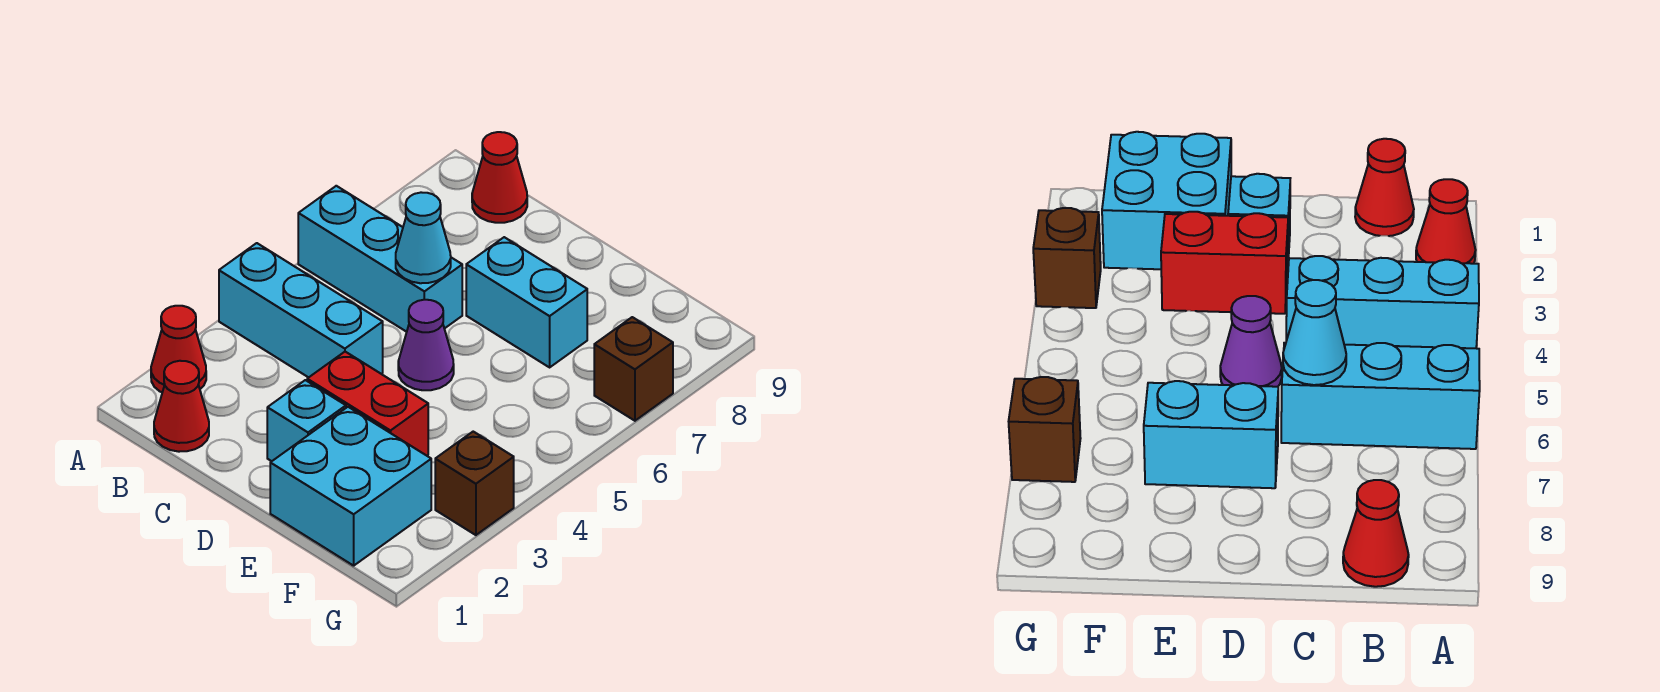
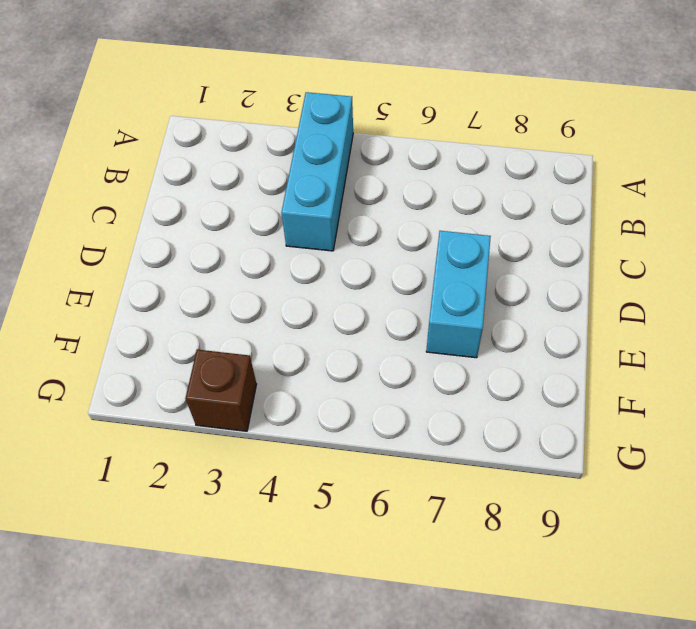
none -> red cone A2 level 1
none -> cyan brick A6:C6 level 1
none -> red cone B1 level 1

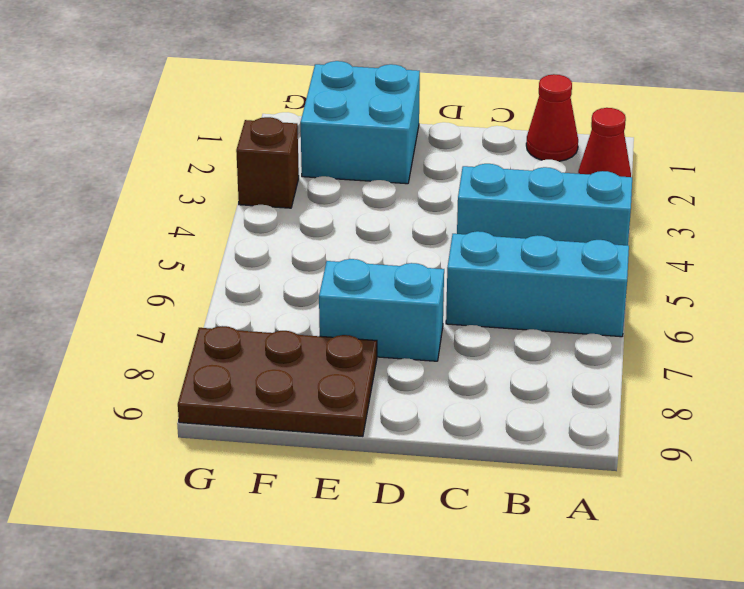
brown plate E8:G9 level 1 -> none
none -> red cone B9 level 1
none -> cyan brick D2 level 1
none -> red brick D3:E3 level 1

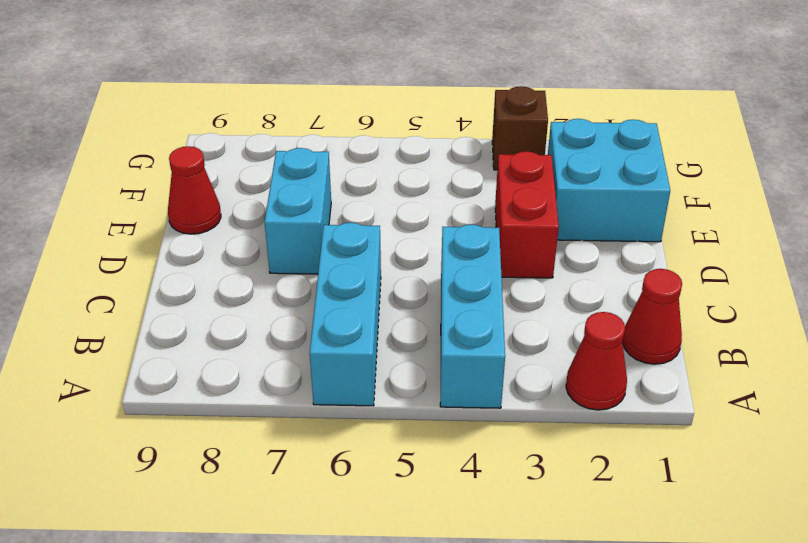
red cone E9 level 1 -> red cone B9 level 1
none -> cyan brick D2 level 1
none -> purple cone D5 level 1
none -> brown brick G7 level 1

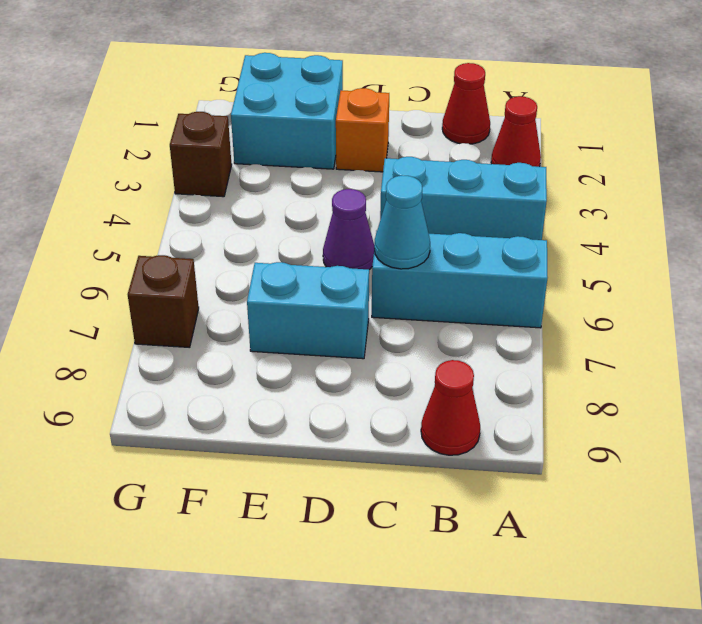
orange brick D2 level 1 -> cyan brick D2 level 1
none -> red brick D3:E3 level 1

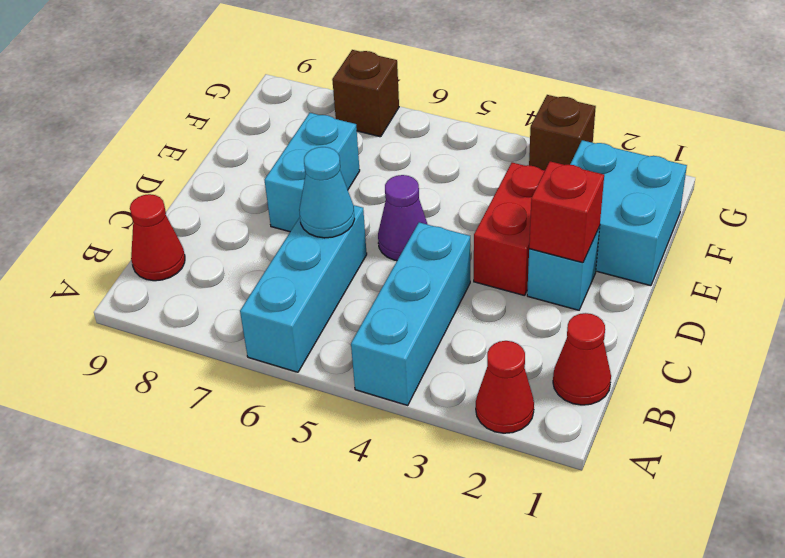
red brick D2 level 2 -> none

